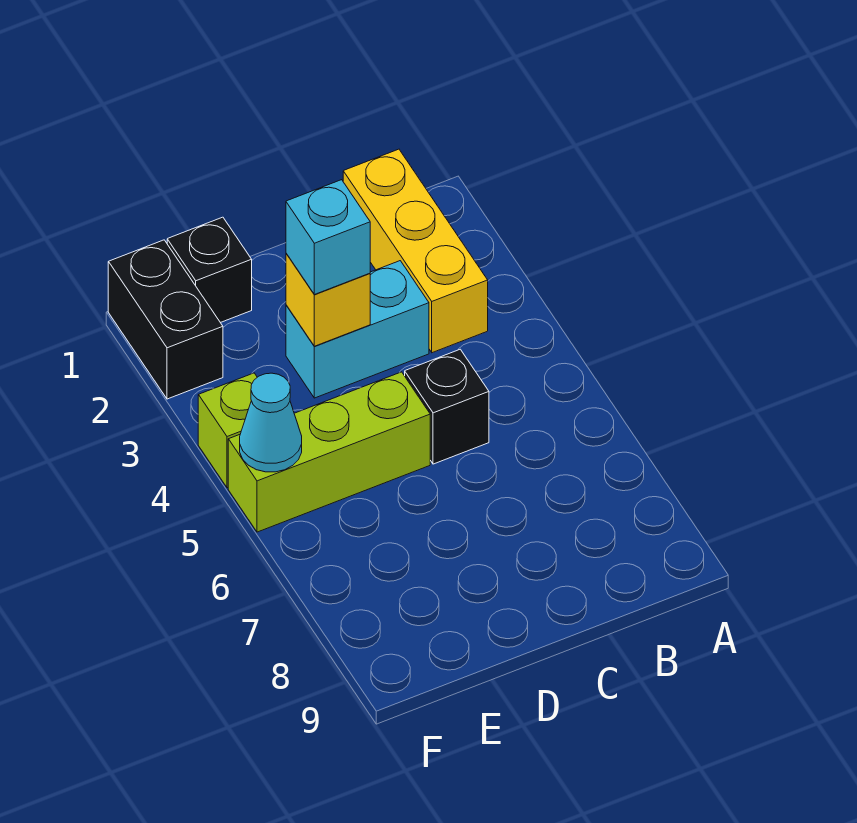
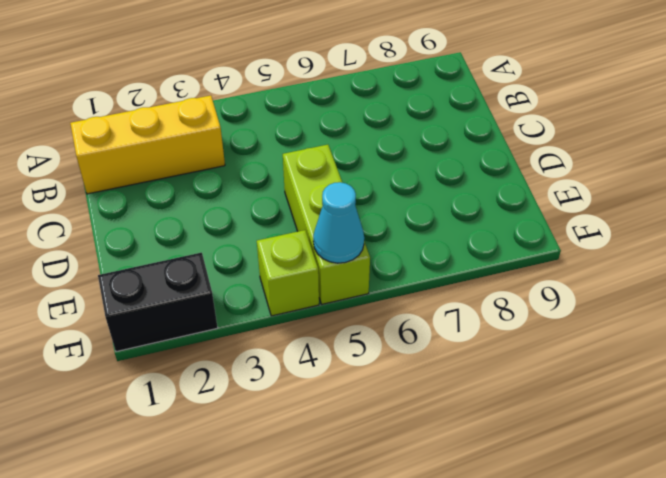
none -> cyan brick C3:D3 level 1
none -> black brick C5 level 1

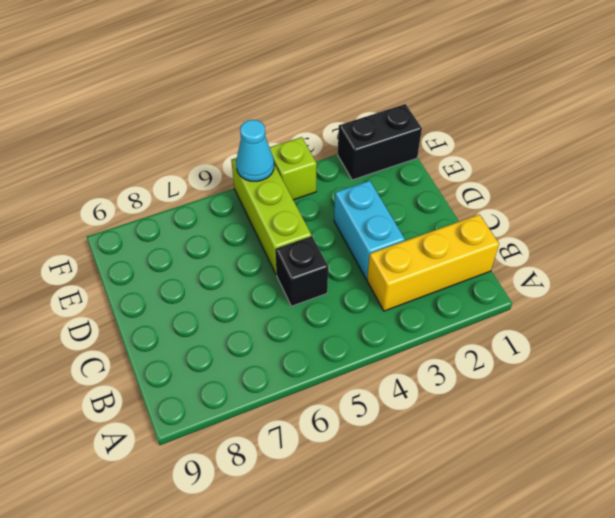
none -> black brick E1 level 1
none -> yellow brick D3 level 2

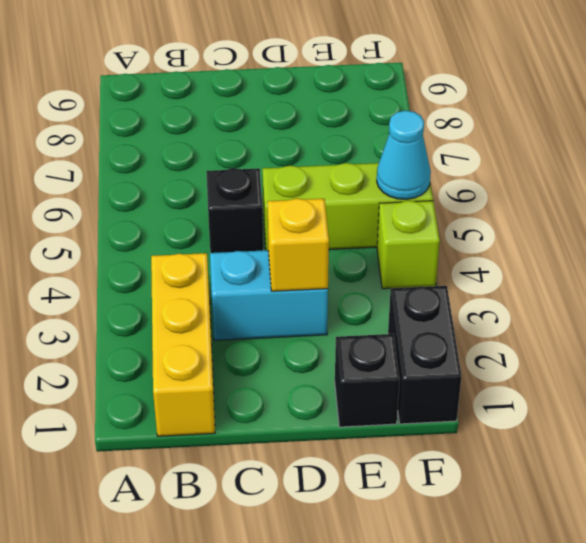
none -> cyan brick D3 level 3

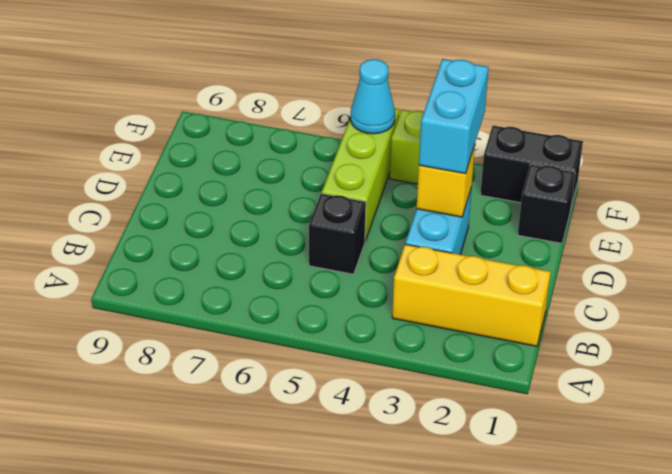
cyan brick D3:E3 level 3 -> cyan brick D3 level 3

